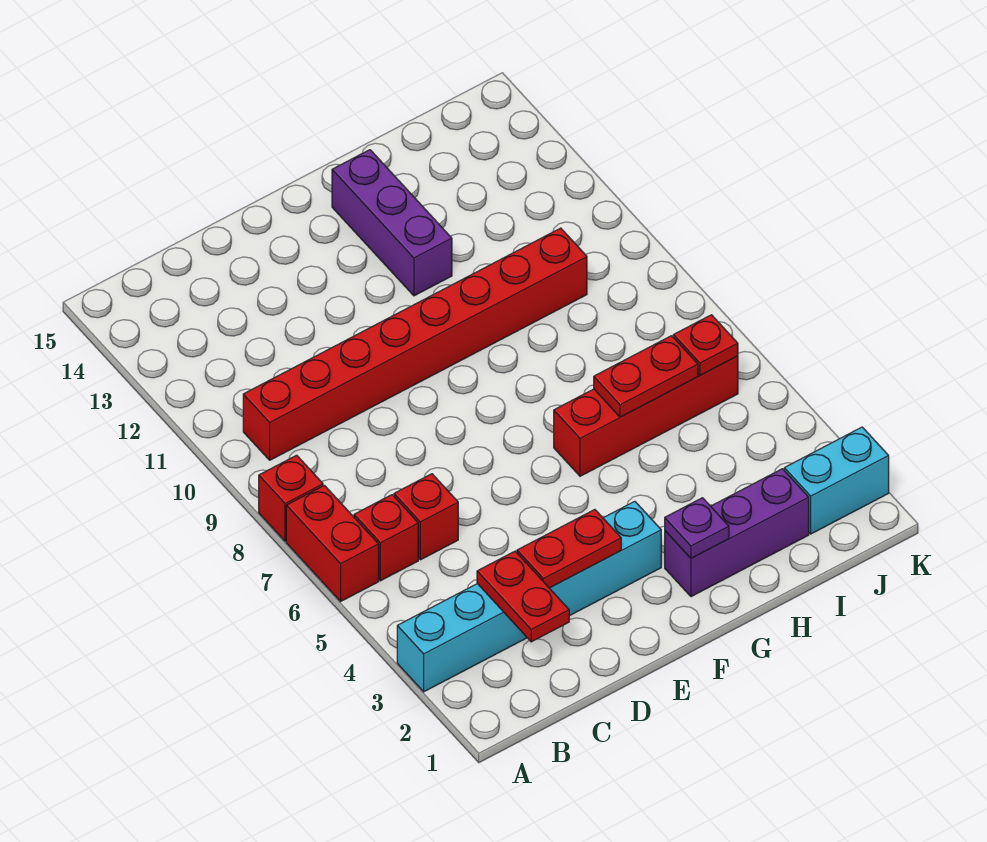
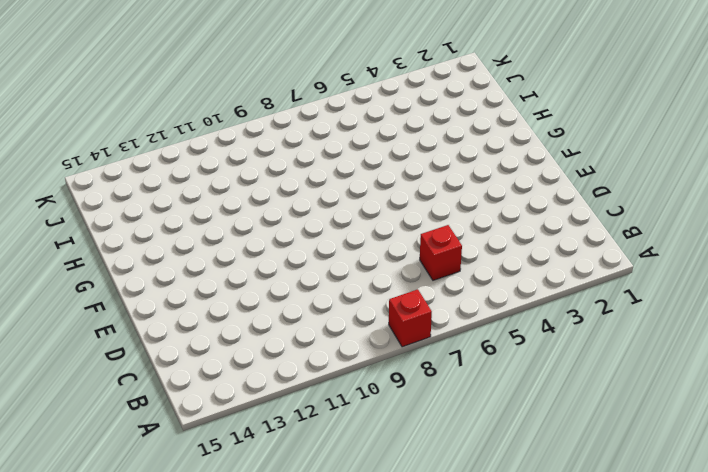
none -> cyan brick A3:F3 level 1
none -> red brick A6:A7 level 1
none -> red brick B6 level 1

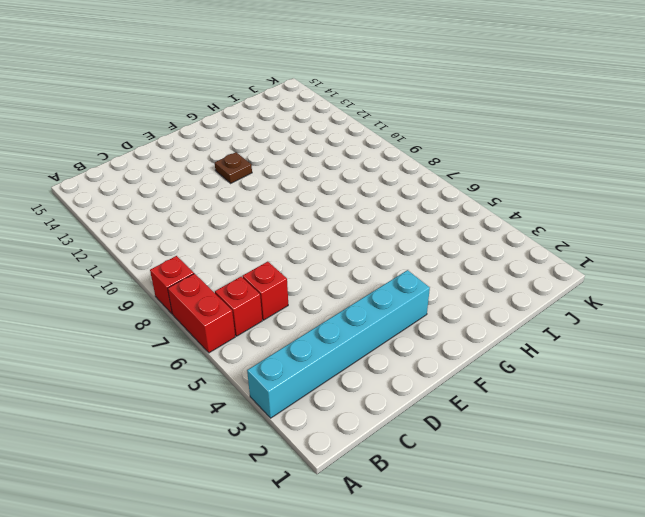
brown plate F12 level 1 -> none
none -> red brick B10:I10 level 1
none -> purple brick G2:I2 level 1
none -> red brick G6:J6 level 1

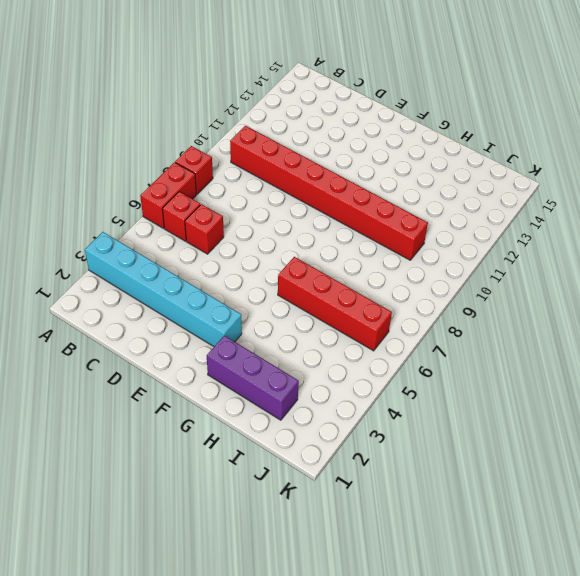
none -> purple brick G12:G14 level 1
none -> cyan brick J2:K2 level 1
none -> red plate C2:C3 level 2

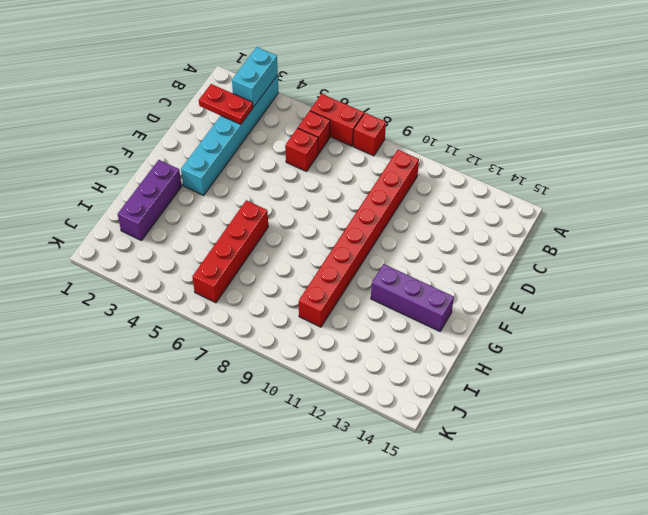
cyan brick A3:B3 level 2 -> cyan brick J2:K2 level 1
none -> red plate D3:E3 level 2
none -> purple plate G2 level 2
none -> red plate H6:I6 level 2

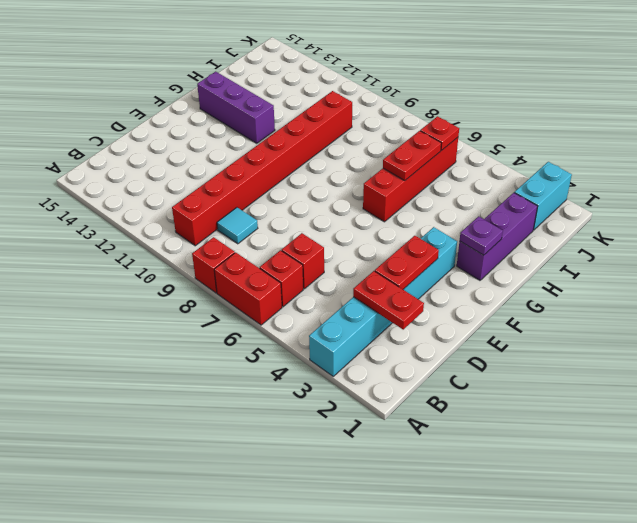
cyan tile C9 level 1 -> none

